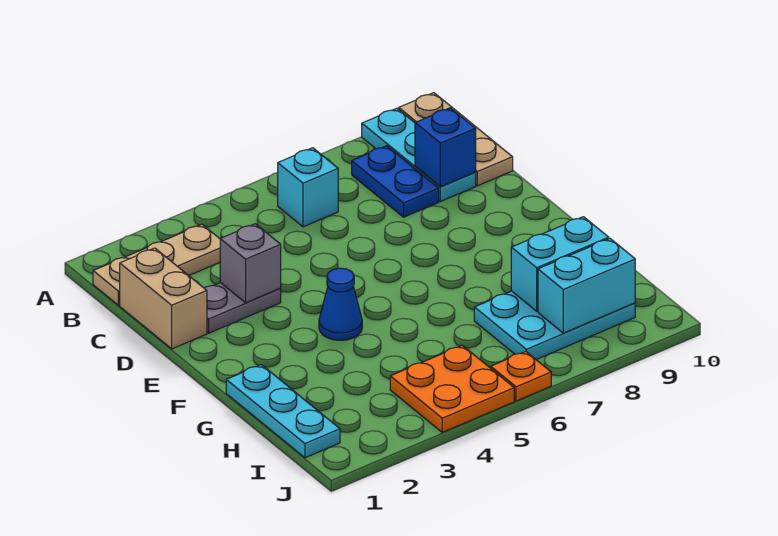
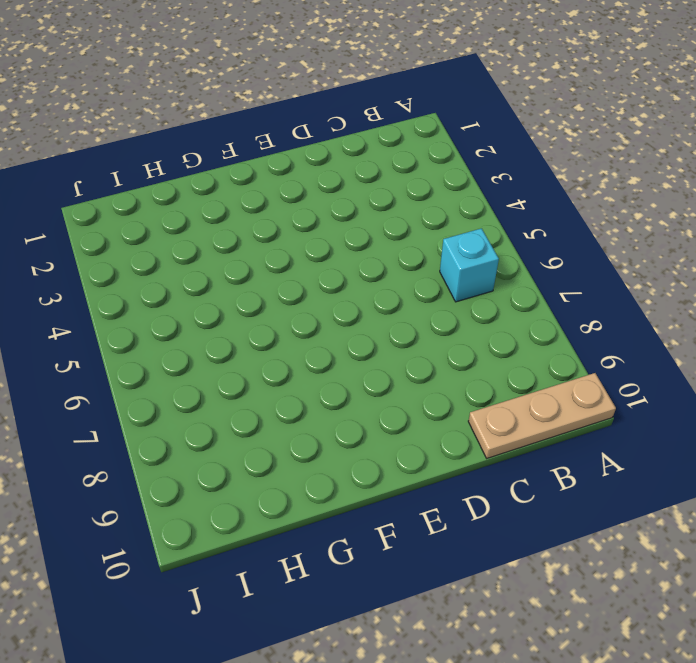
none -> cyan plate A9:C9 level 1
none -> tan plate B1:B3 level 1
none -> blue plate B8:C8 level 1

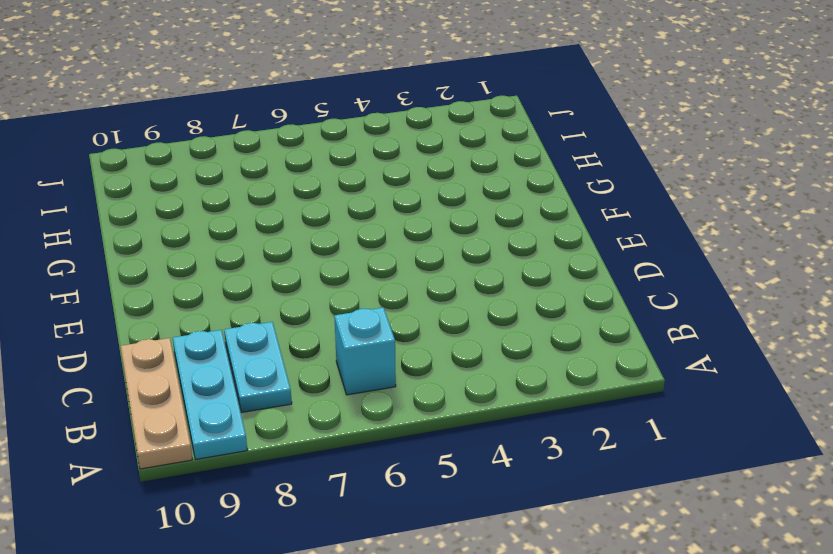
cyan plate B8:C8 level 1 -> blue plate B8:C8 level 1
none -> tan plate B1:B3 level 1
none -> tan brick C1:D1 level 1
none -> grey plate D2:D3 level 1

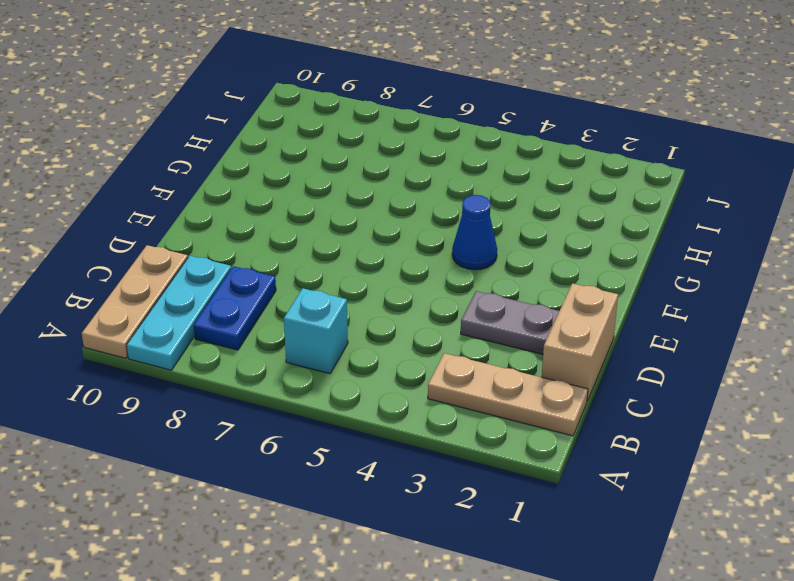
none -> cyan plate G1:I1 level 1
none -> cyan plate H7:I9 level 1
none -> orange plate I4:J5 level 1

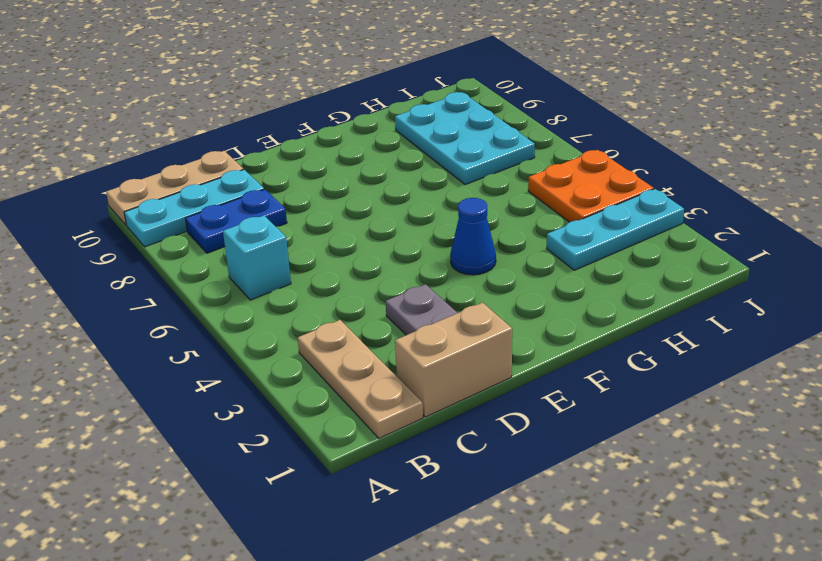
cyan plate H3:J3 level 1 -> cyan plate G1:I1 level 1
none -> orange plate J6 level 1
none -> blue brick C9 level 2
none -> grey brick D3 level 2

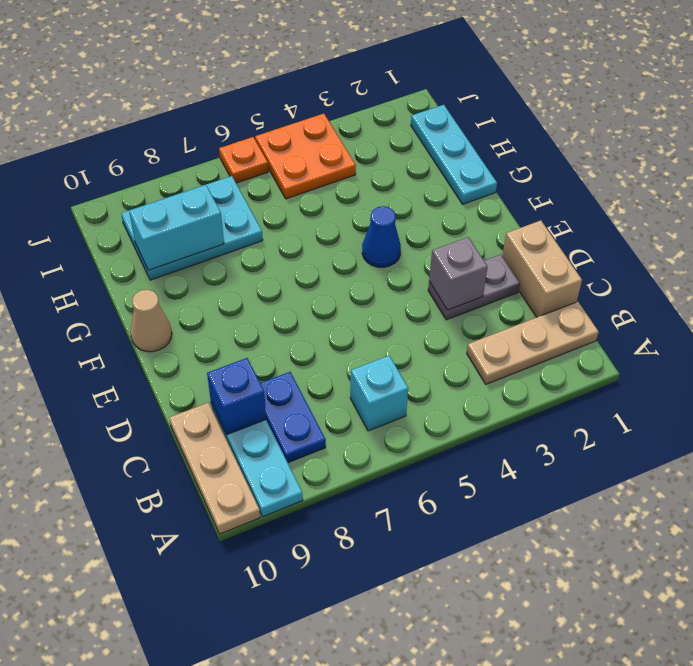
tan cone F10 level 1 -> none
none -> cyan brick I8:I9 level 2

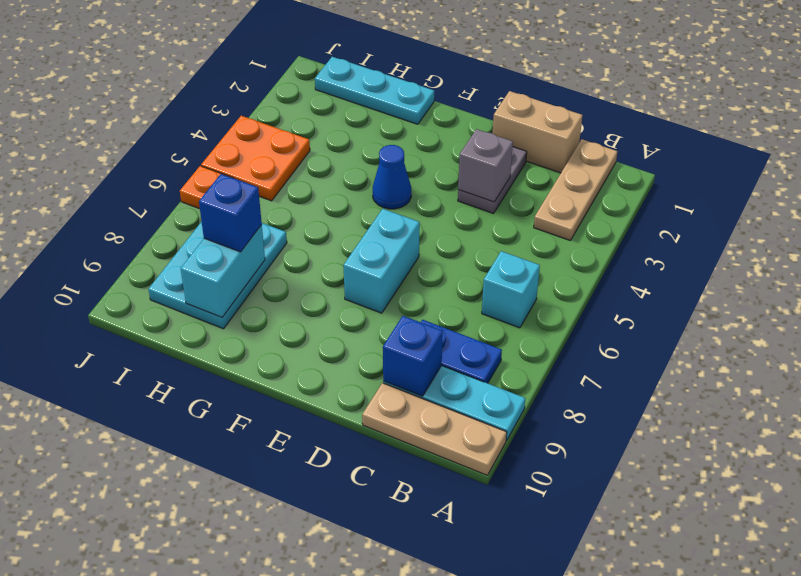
cyan brick E6:E7 level 1 -> cyan brick I8:I9 level 2
blue brick H8 level 3 -> none

